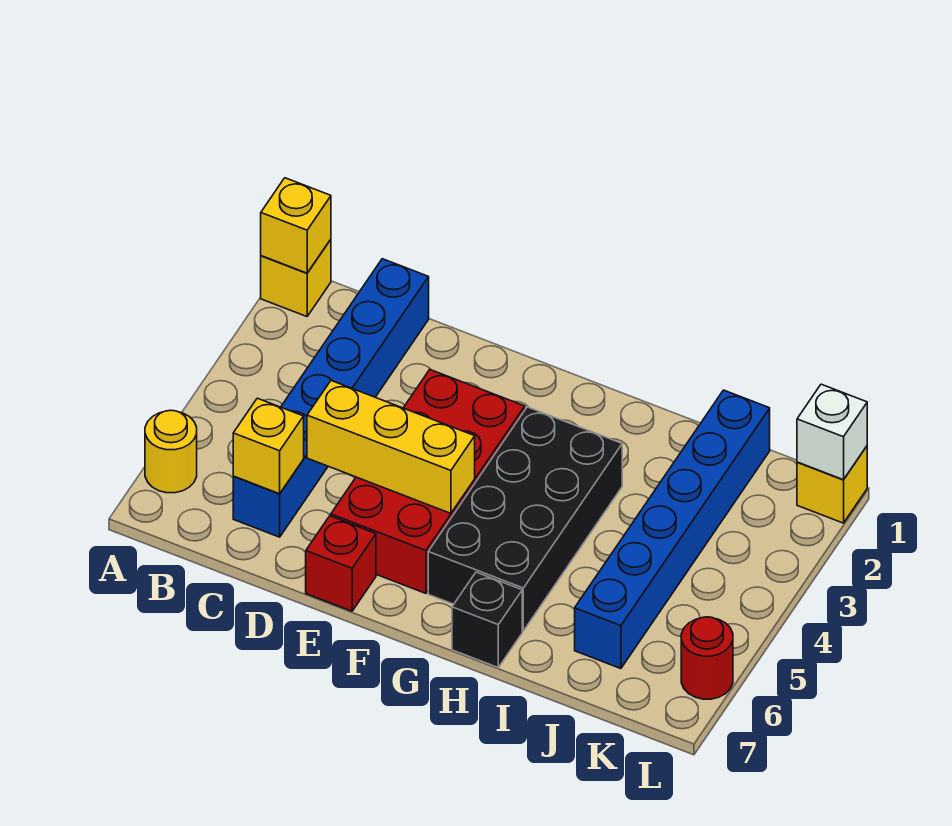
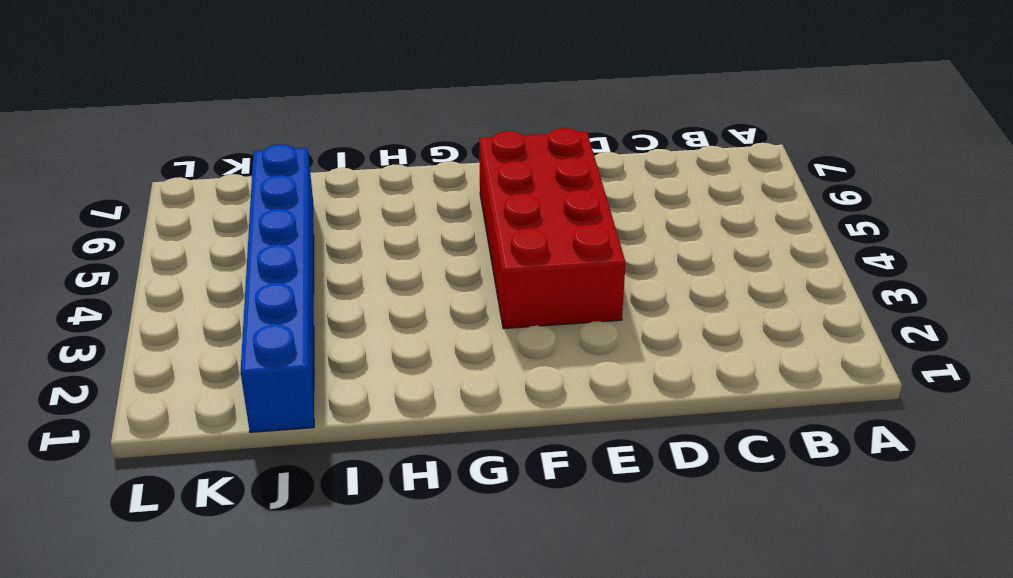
none -> yellow brick A1 level 1
none -> yellow round brick A6 level 1
none -> blue brick C1:C6 level 1

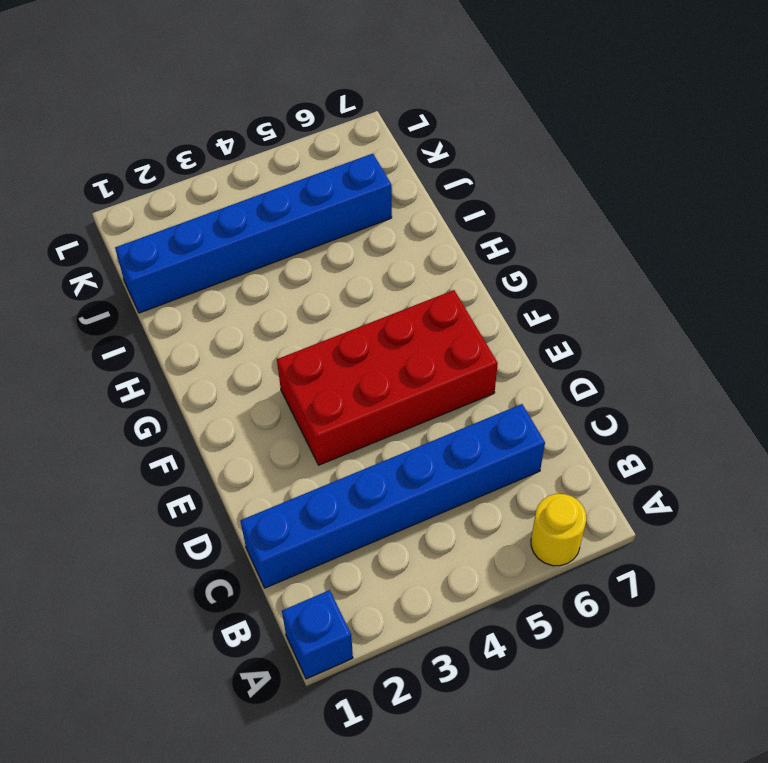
blue brick A1 level 1 -> yellow brick A1 level 1
none -> red brick E7 level 1
none -> black brick G3:H6 level 1
none -> black brick H7 level 1

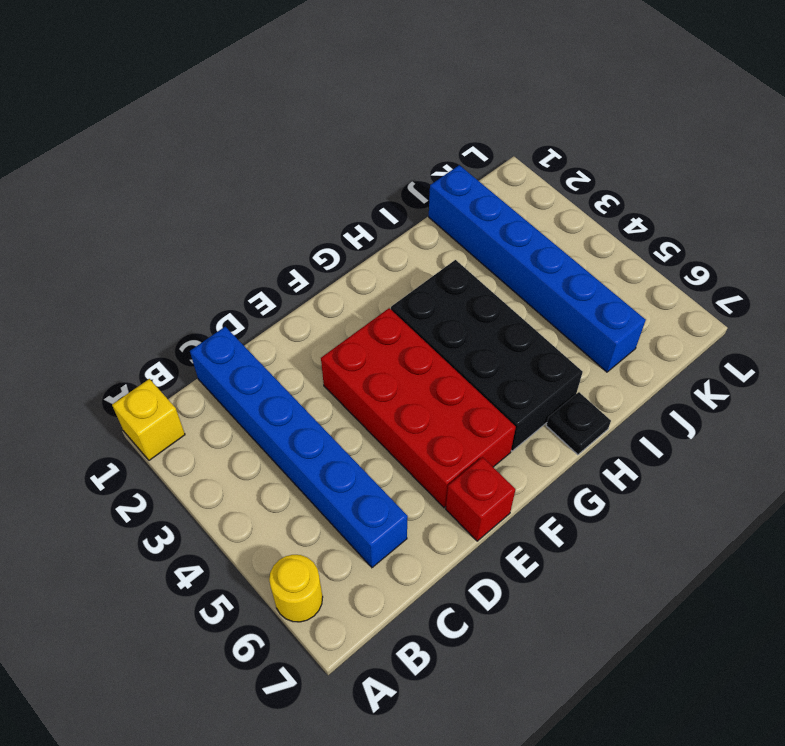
black plate H7 level 1 -> black brick H7 level 1
none -> yellow brick L1 level 1
none -> red round brick L6 level 1
none -> yellow brick A1 level 2

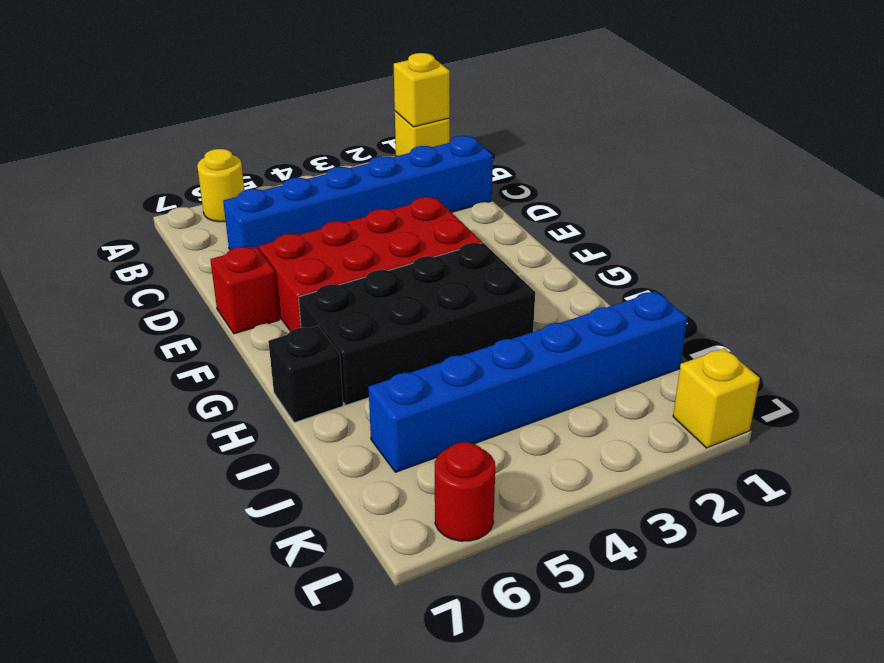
none -> yellow brick C6 level 2
none -> yellow brick D5:F5 level 2
none -> white brick L1 level 2

